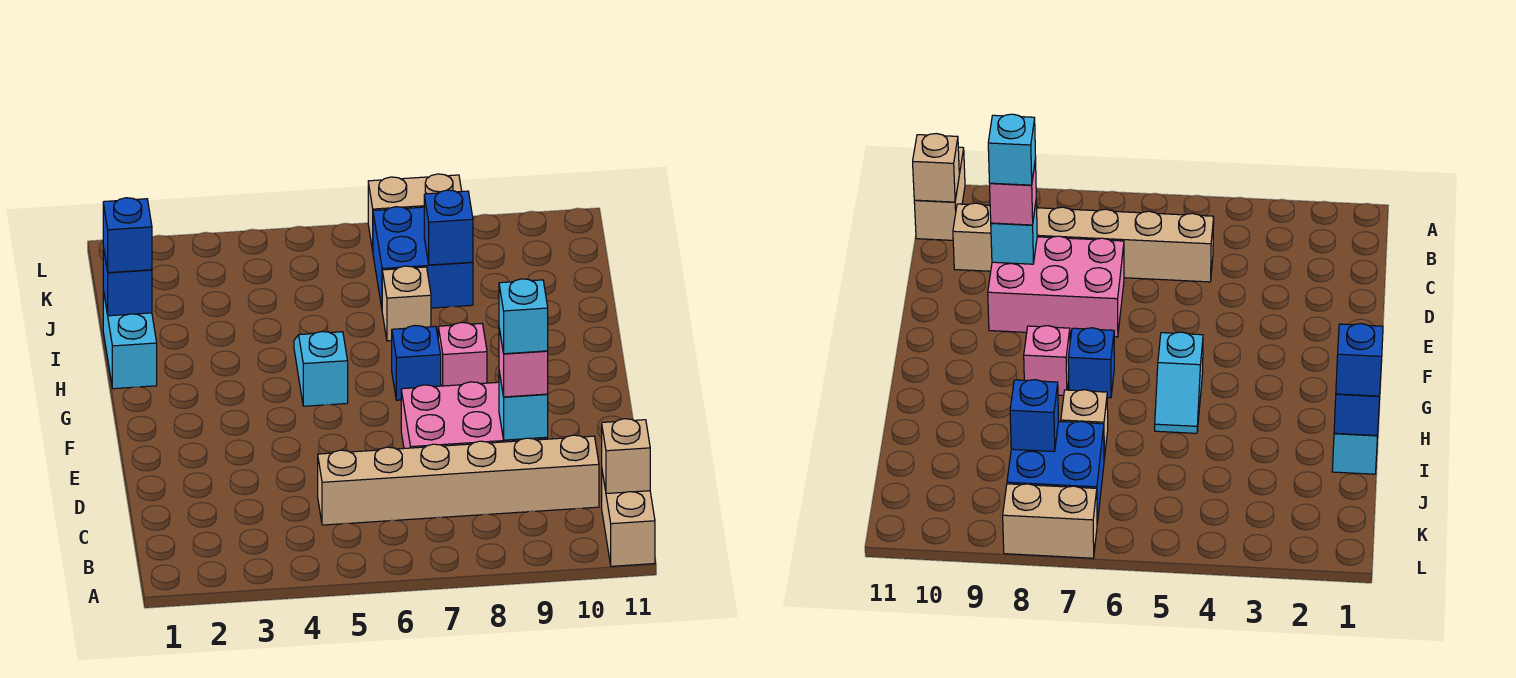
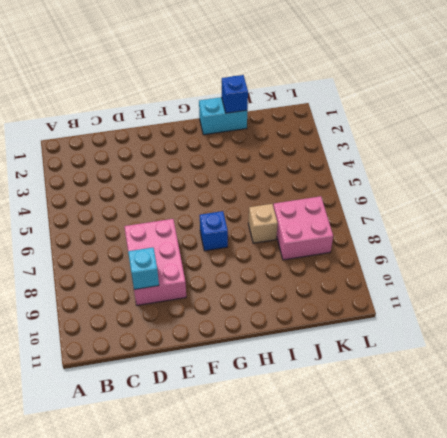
pink brick J7:K8 level 1 -> blue brick J7:K8 level 1
none -> tan brick A11:B11 level 1
none -> tan brick C5:C10 level 1
none -> cyan slope G5:H5 level 1 top G

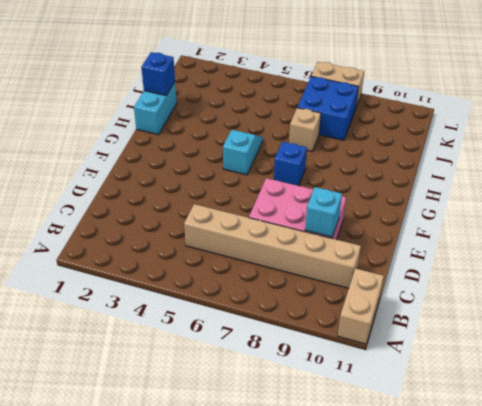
none -> pink brick G8 level 1
none -> tan brick B11 level 2
none -> blue brick J8 level 2

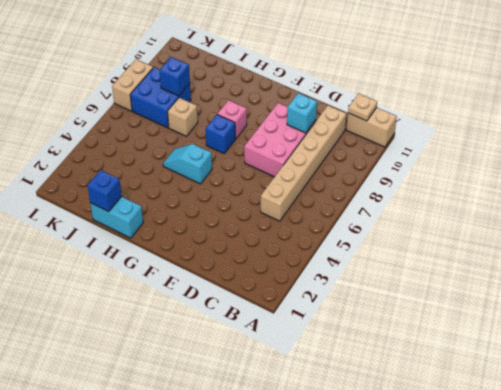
tan plate B11 level 2 -> tan brick B11 level 2
none -> pink brick D9 level 3
none -> blue brick I1 level 3
none -> cyan brick D9 level 4

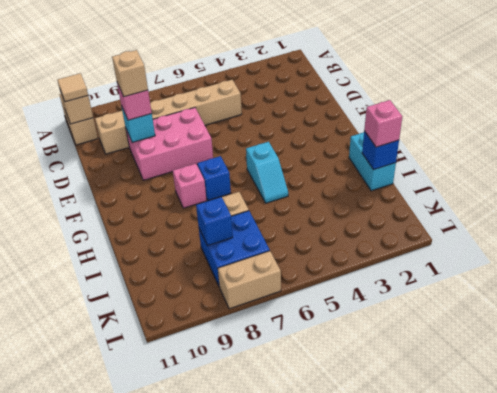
tan tile B11 level 3 -> none
tan brick D9 level 4 -> cyan brick D9 level 4
pink brick I1 level 3 -> blue brick I1 level 3

